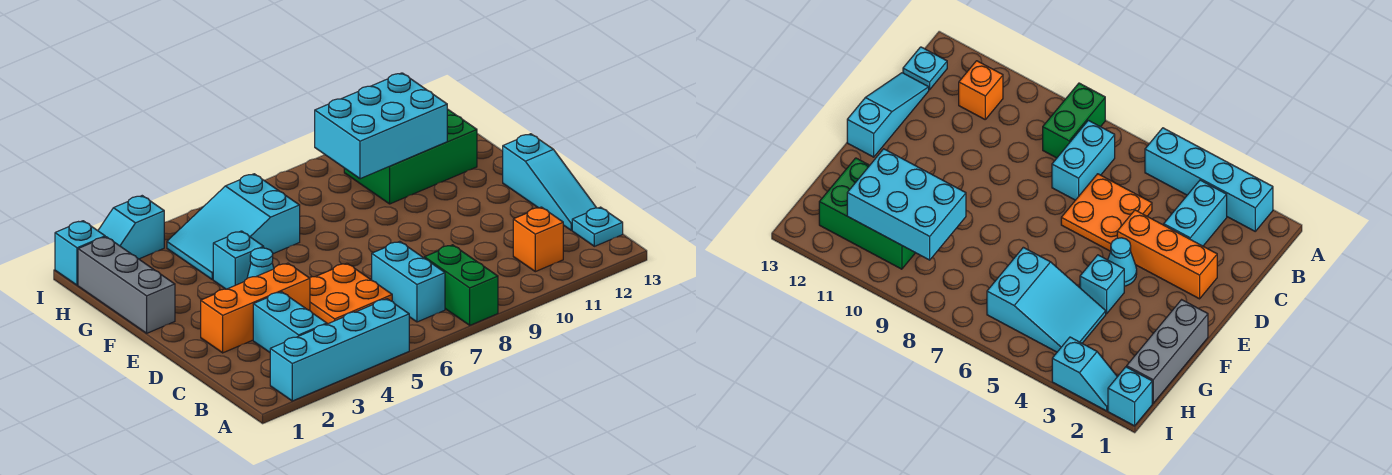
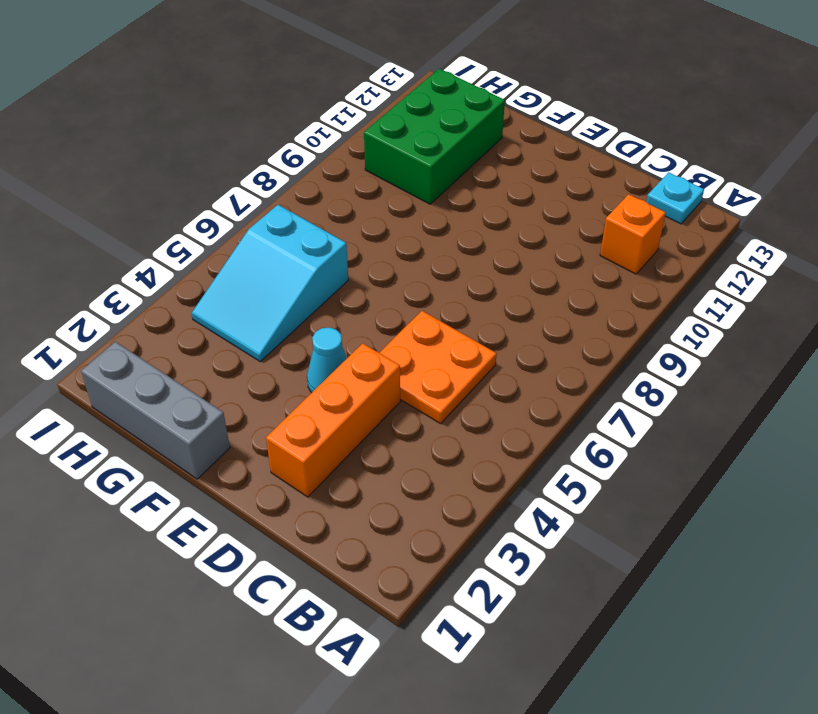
none -> cyan brick A2:A5 level 1
none -> green brick A8:B8 level 1
none -> cyan brick B3:C3 level 1

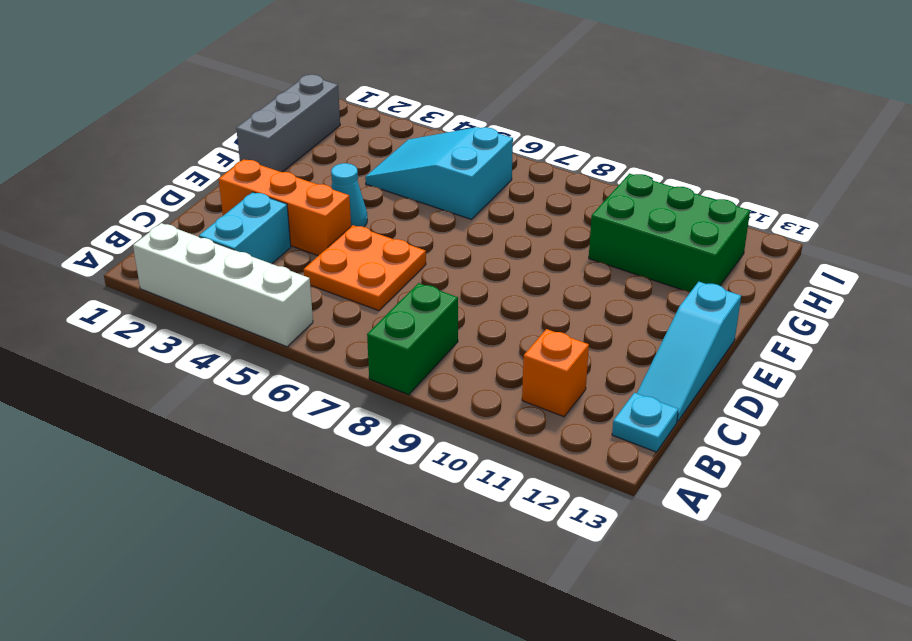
white brick A2:A5 level 1 -> cyan brick A2:A5 level 1
none -> cyan brick B7:C7 level 1
none -> cyan brick F4 level 1
none -> cyan brick I1 level 1

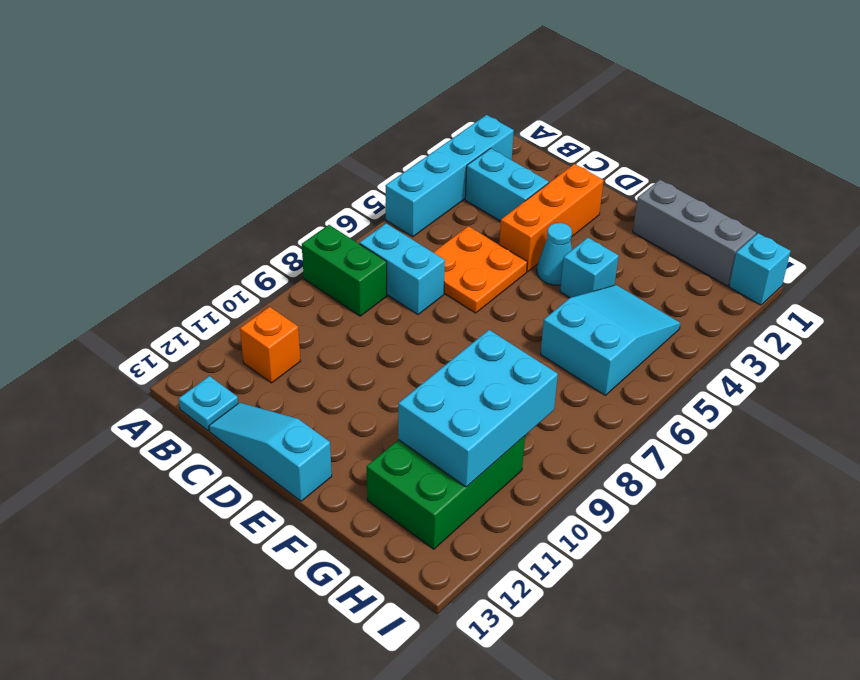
none -> cyan slope I2:I3 level 1 top 3

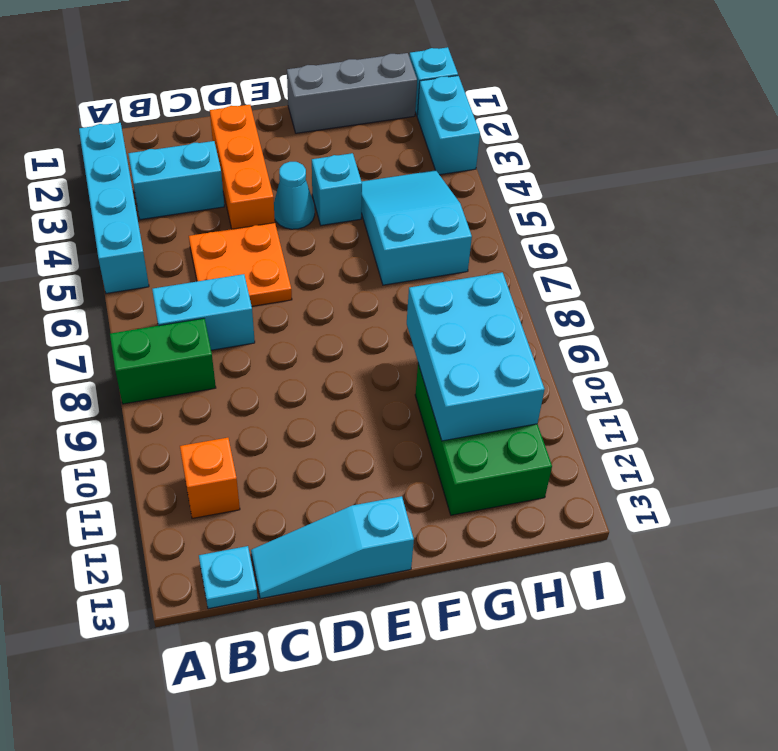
cyan brick I2:I3 level 1 -> cyan slope I2:I3 level 1 top 3

